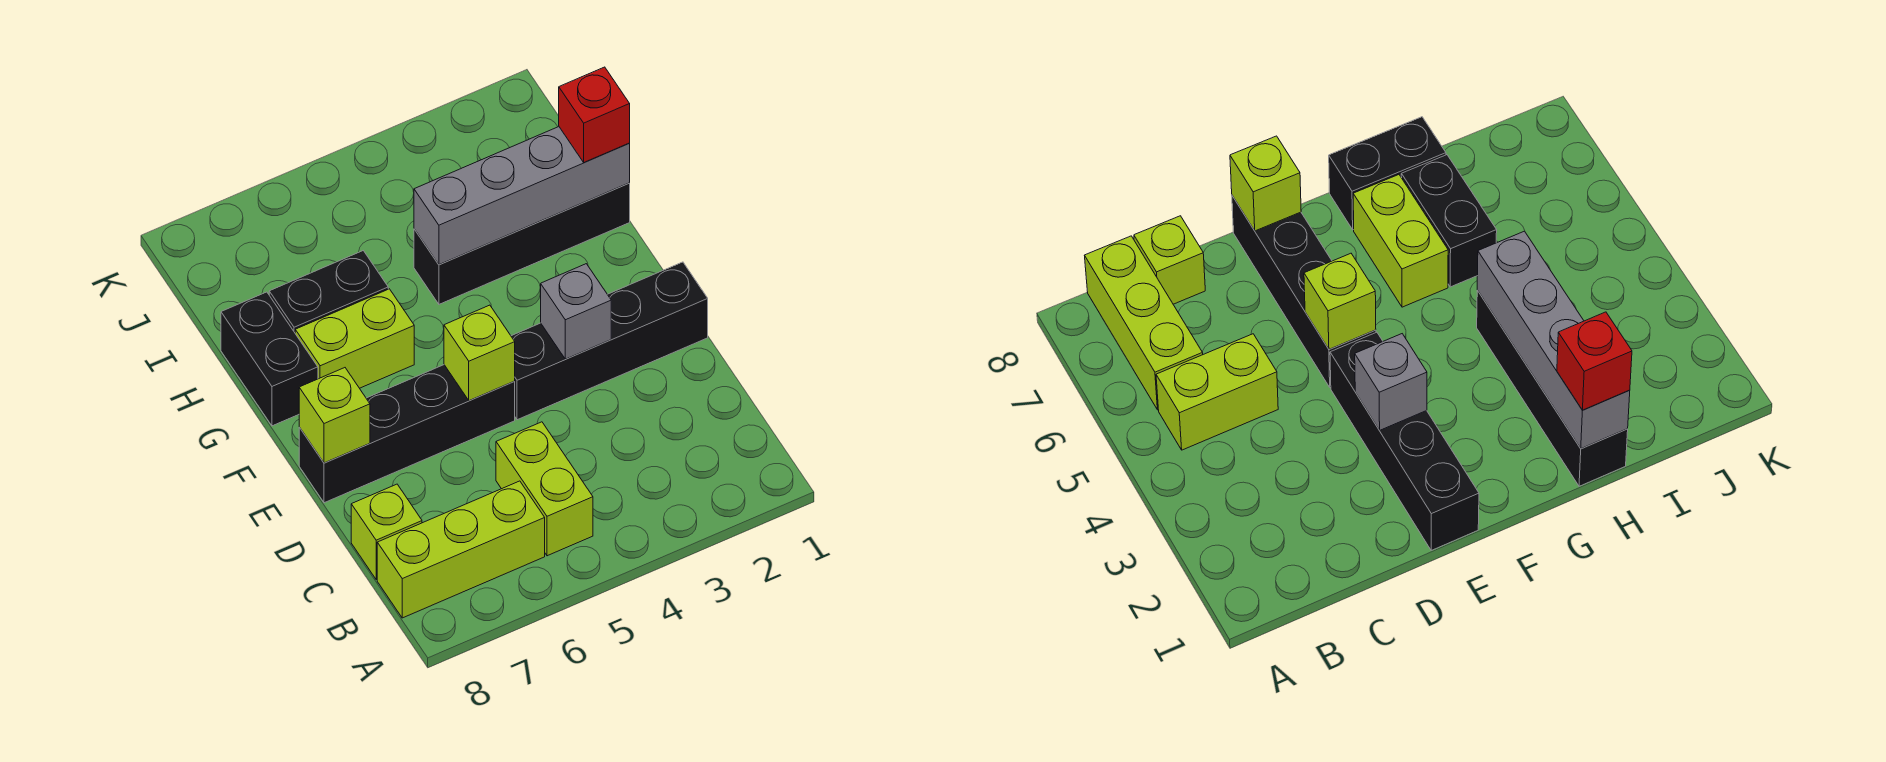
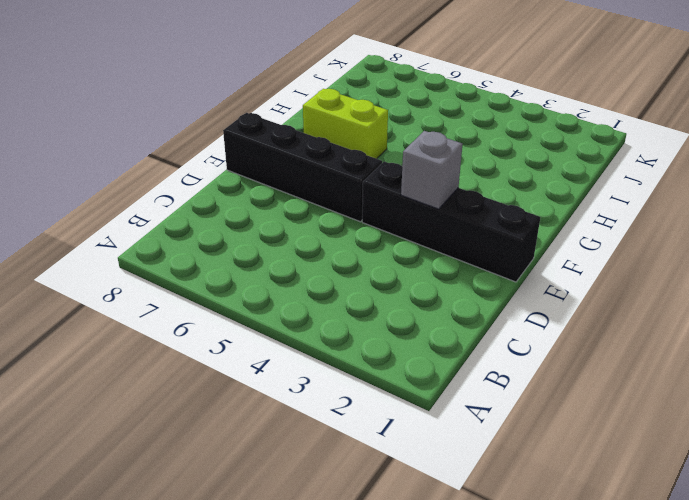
none -> lime brick B5:C5 level 1
none -> lime brick B6:B8 level 1
none -> lime brick C8 level 1

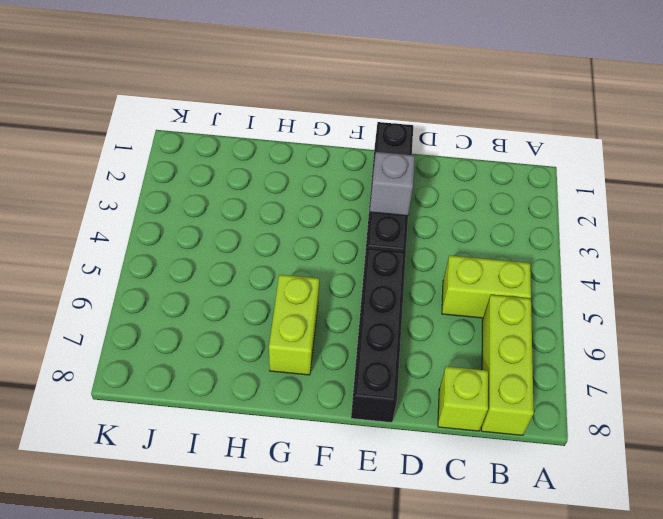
none -> black brick G8:H8 level 1
none -> black brick H1:H4 level 1
none -> black brick H6:H7 level 1

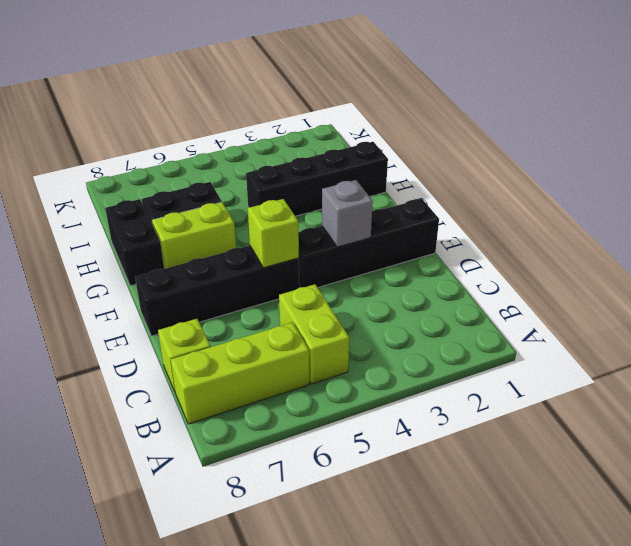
none -> lime brick E8 level 2
none -> grey brick H1:H4 level 2
none -> red brick H1 level 3

